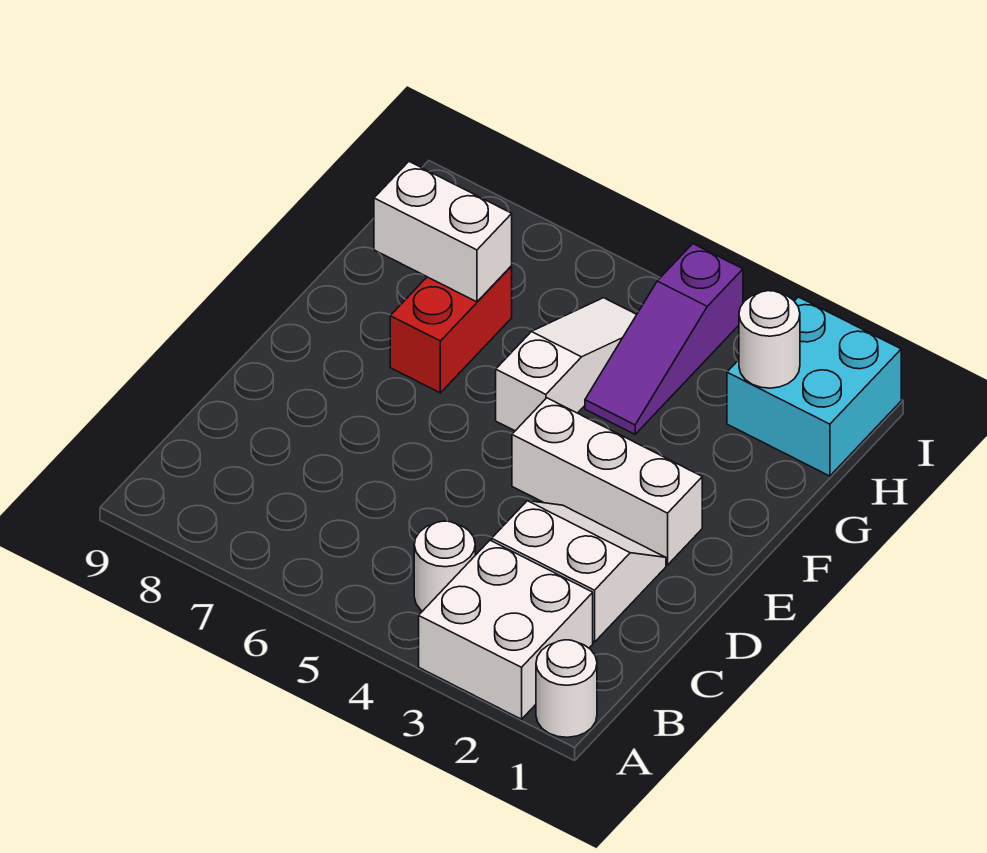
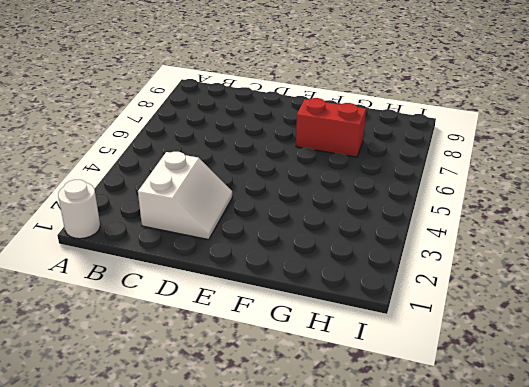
none -> white brick A2:B3 level 1
none -> white round brick B4 level 1

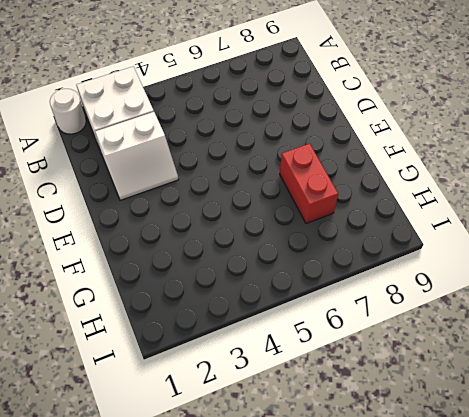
none -> white round brick B4 level 1
none -> white brick E2:E4 level 1

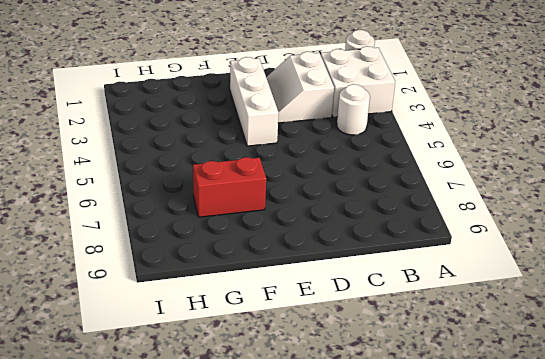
none -> white slope F5:H5 level 1 top F
none -> purple slope G4:I4 level 1 top I

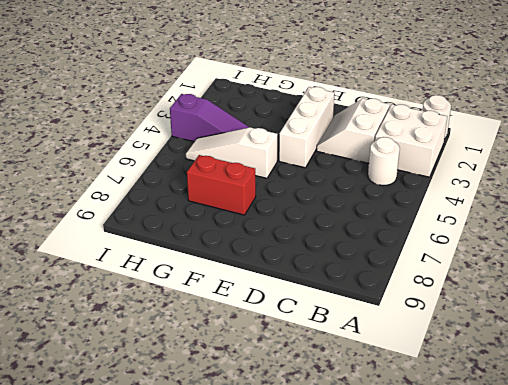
none -> cyan brick H1:I2 level 1
none -> white brick G7:G8 level 2

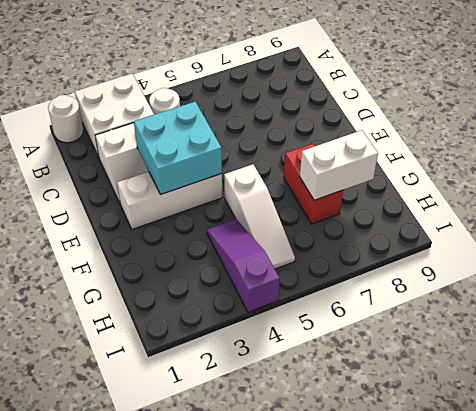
cyan brick D3:E4 level 2 -> cyan brick H1:I2 level 1
none -> white round brick H2 level 2

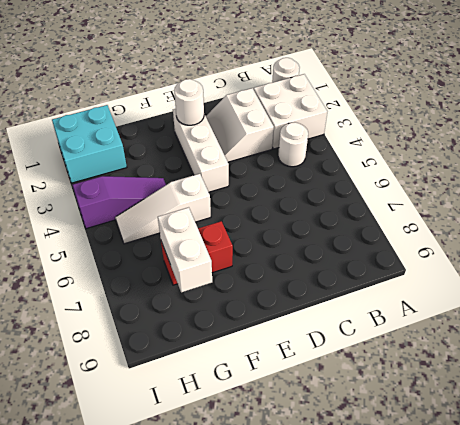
white round brick E2 level 2 -> white round brick H2 level 2

